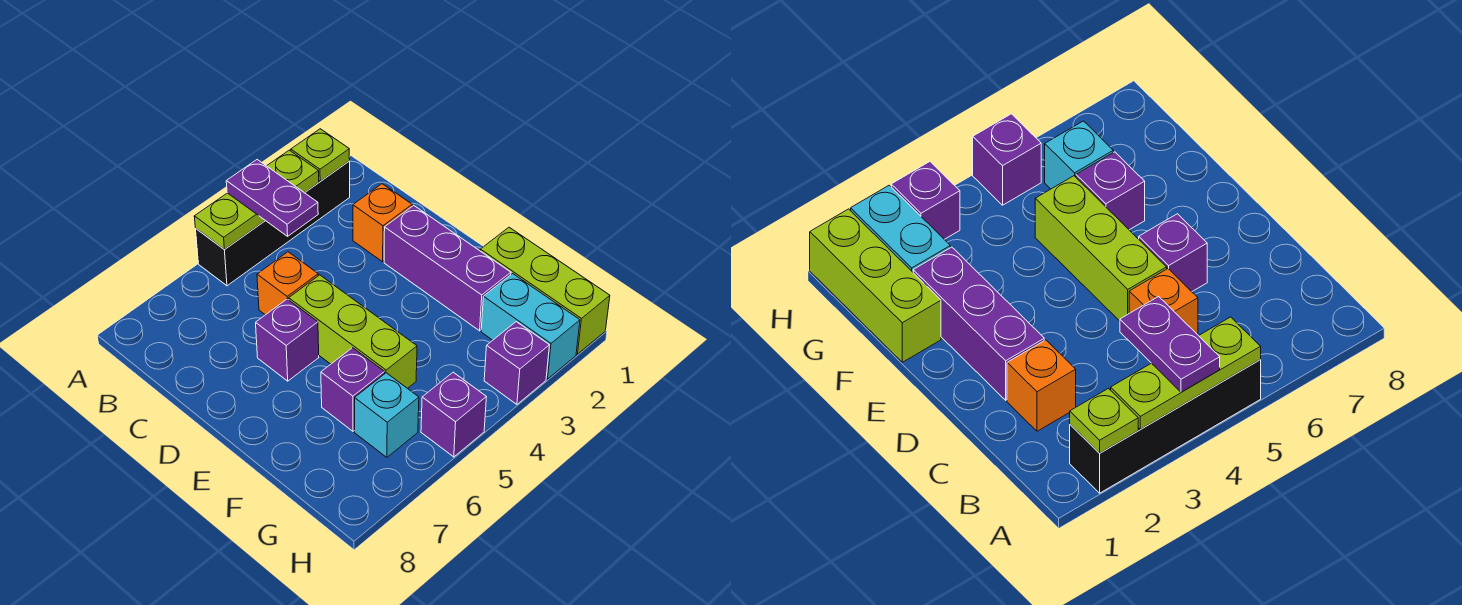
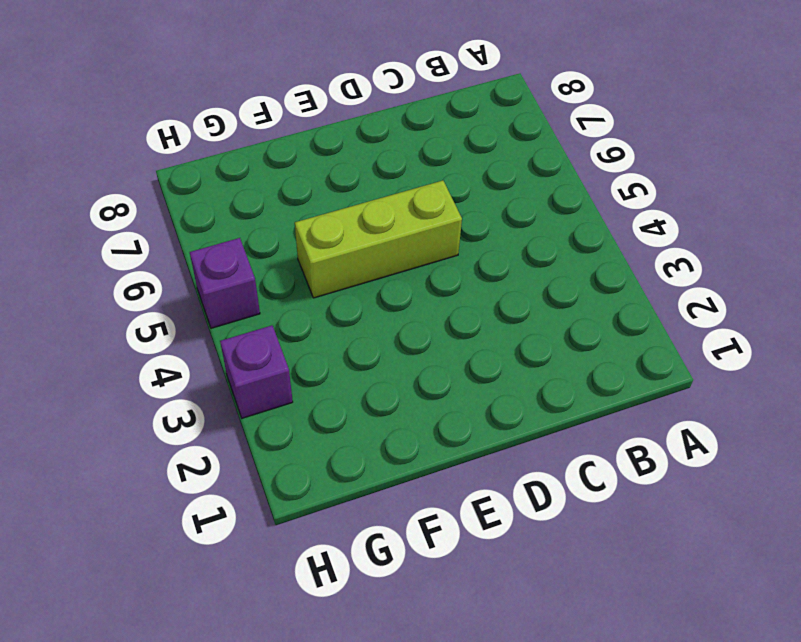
none -> black brick A2:A5 level 1
none -> orange brick C2 level 1
none -> orange brick C5 level 1

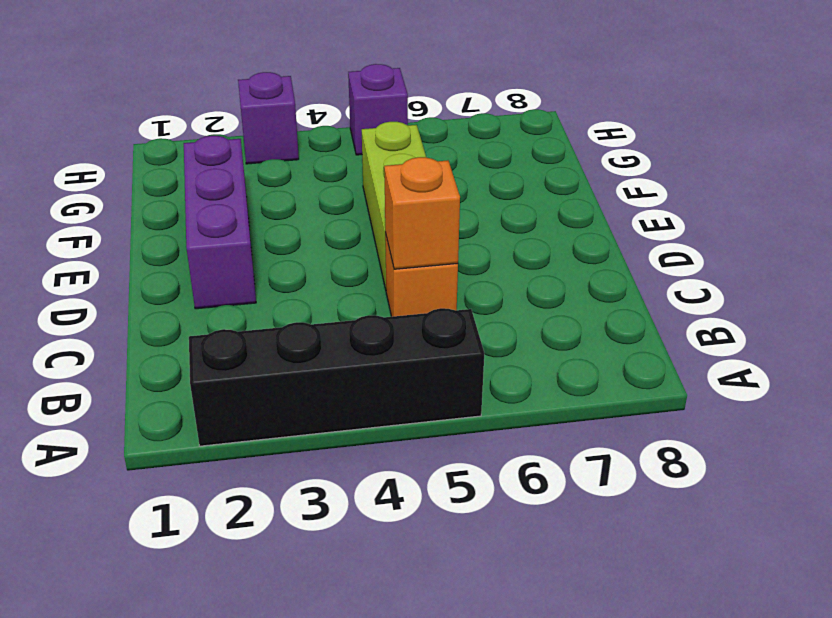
orange brick C5 level 2 -> orange brick C2 level 1
none -> purple brick D6 level 1
none -> lime brick F1:H1 level 1
none -> purple brick F6 level 1

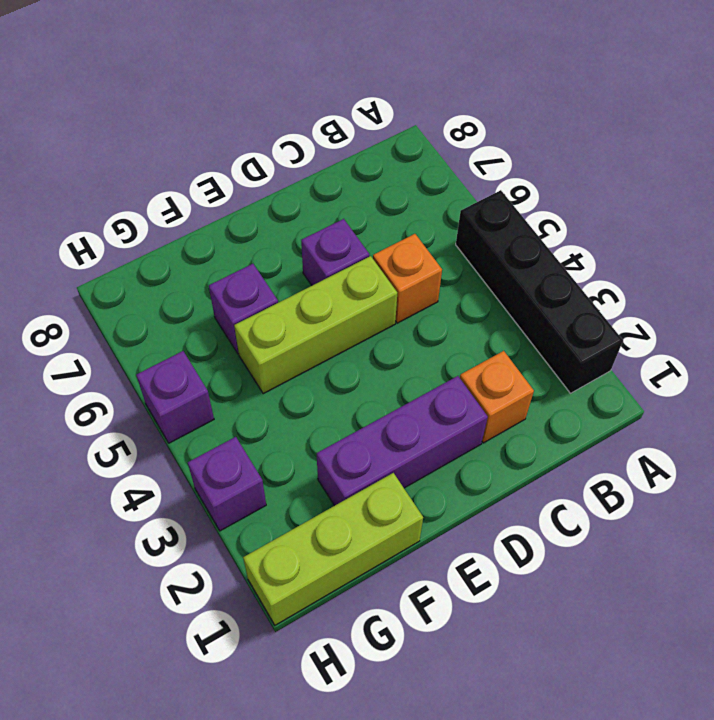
none -> cyan brick G2:H2 level 1
none -> cyan brick G6 level 1
none -> lime plate A2 level 2

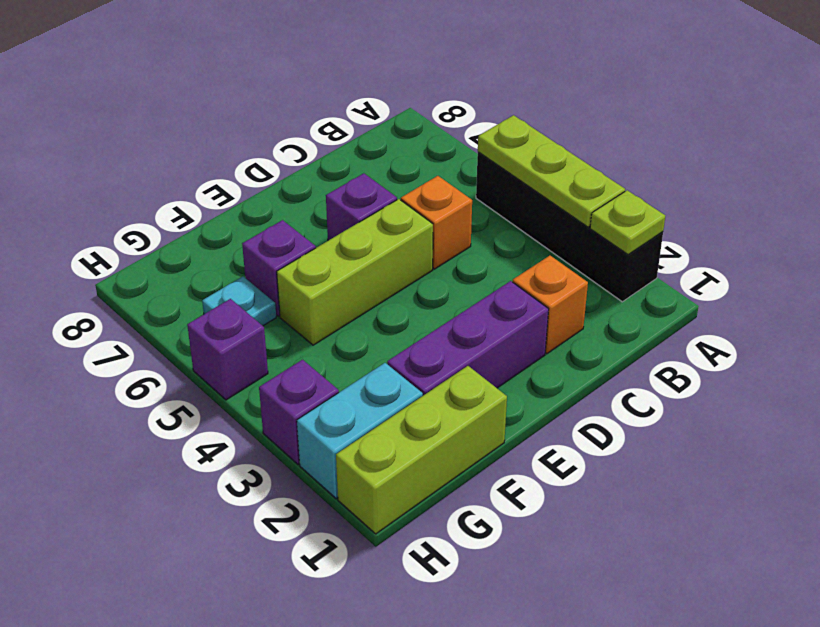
cyan plate G6 level 1 -> cyan brick G6 level 1
none -> purple plate A4:B4 level 3

